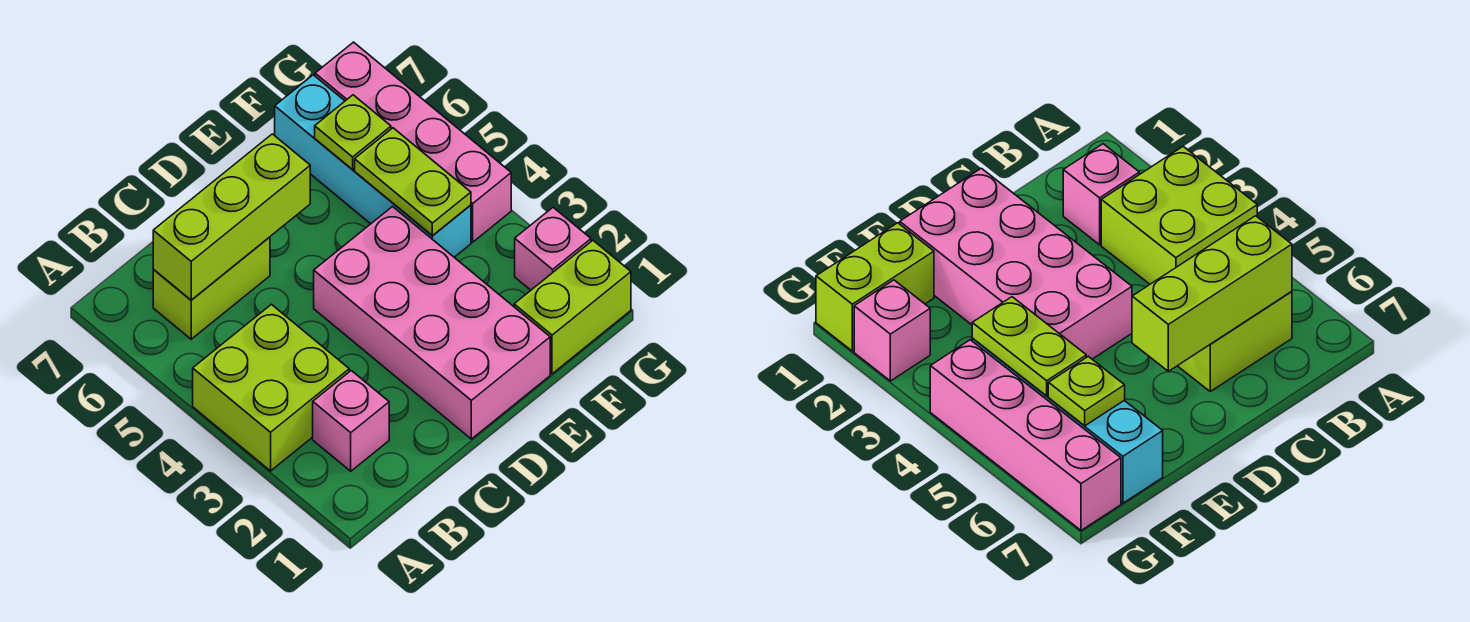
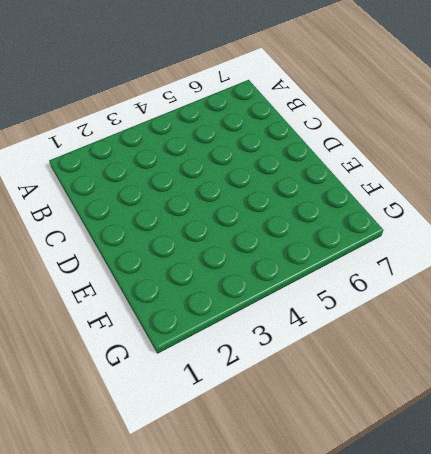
none -> lime brick A3:B4 level 1
none -> pink brick B2 level 1

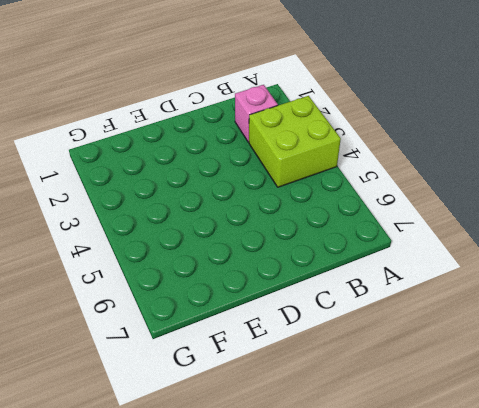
none -> lime brick B6:C6 level 1
none -> pink brick D1:E4 level 1

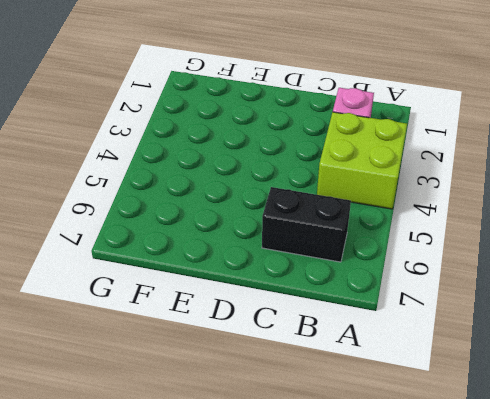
black brick B6:C6 level 1 -> lime brick B6:C6 level 1
none -> pink brick D1:E4 level 1
none -> lime brick F1:G1 level 1

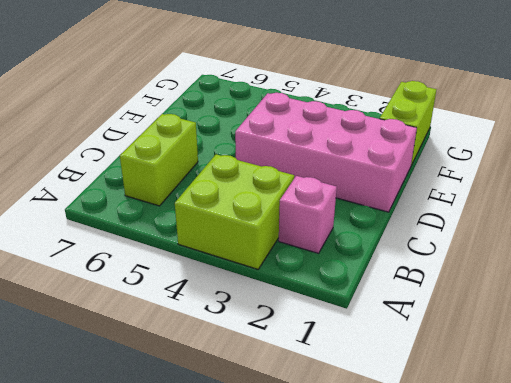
none -> cyan brick F4:F7 level 1
none -> pink brick G2 level 1

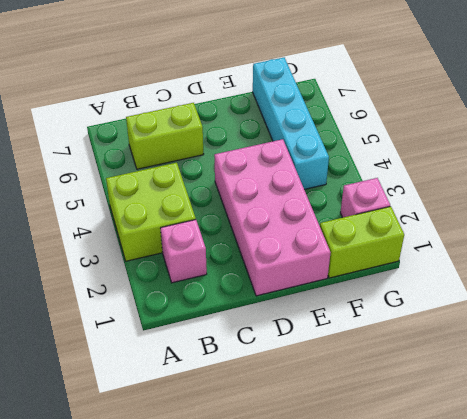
none -> pink brick G4:G7 level 1
none -> lime brick B6:D6 level 2

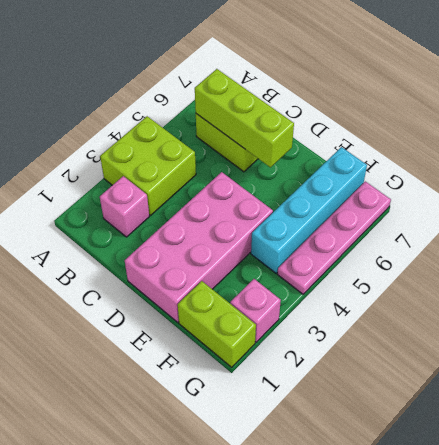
pink plate G4:G7 level 1 -> pink brick G4:G7 level 1
none -> lime plate F4:F5 level 2
none -> lime plate F6 level 2

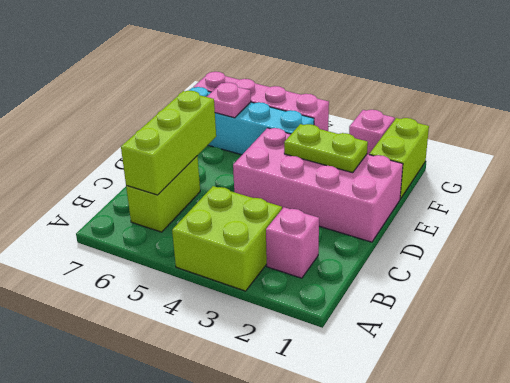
lime plate E2:E3 level 2 -> lime plate F4:F5 level 2
pink plate F6 level 2 -> lime plate F6 level 2

